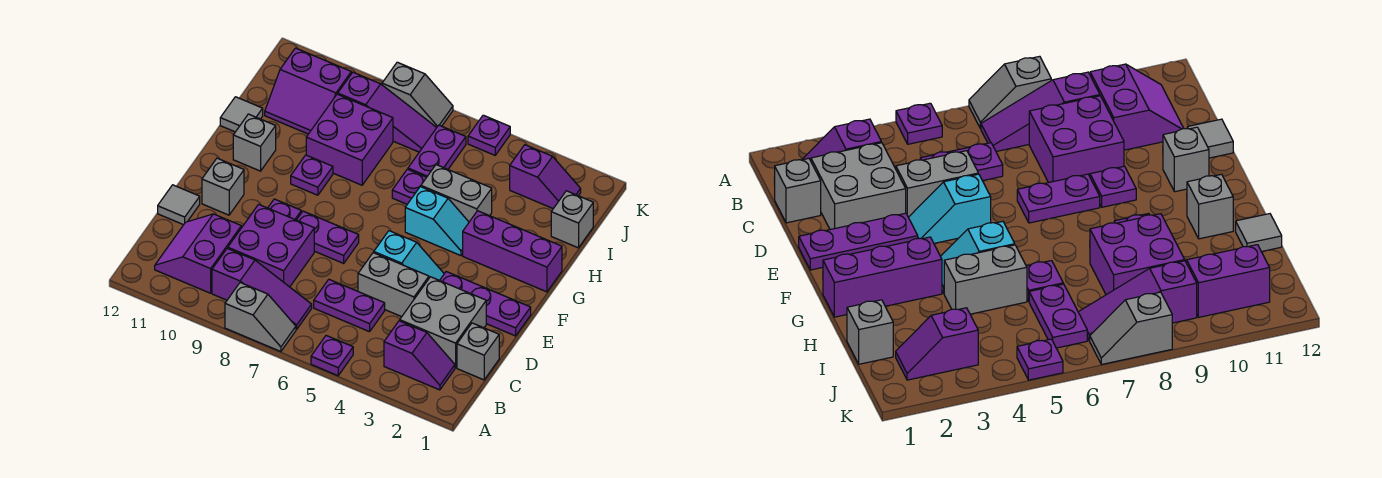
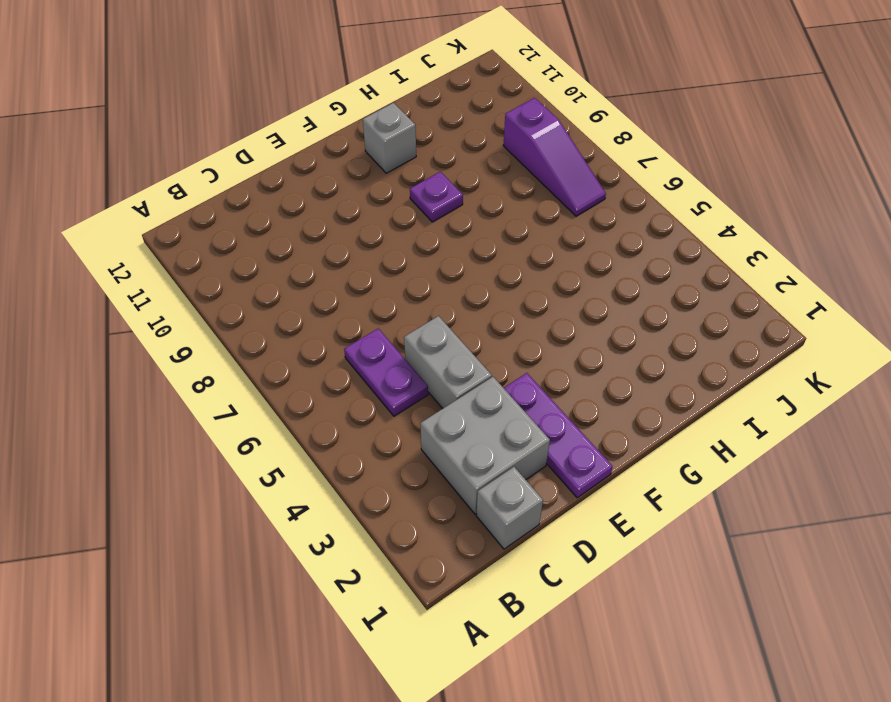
none -> purple plate A5 level 1
none -> grey slope A7:A8 level 1 top 8
none -> purple slope B2:B3 level 1 top 3
none -> purple slope B7:B9 level 1 top 9

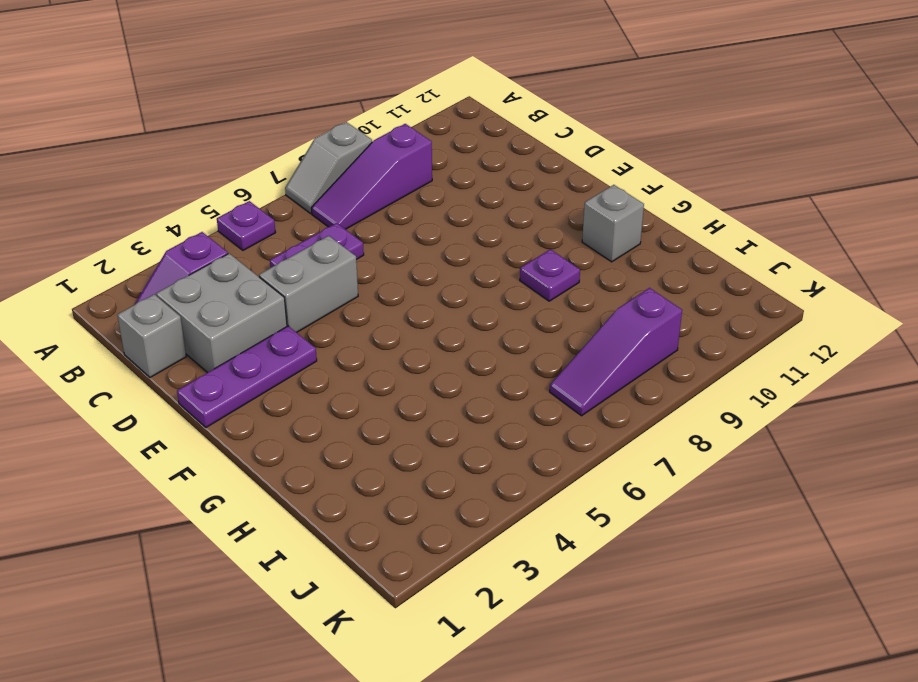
none -> purple slope B10:C11 level 1 top 10
none -> purple brick C8:D9 level 1
none -> grey tile D12 level 1
none -> cyan slope E4:E5 level 1 top 5

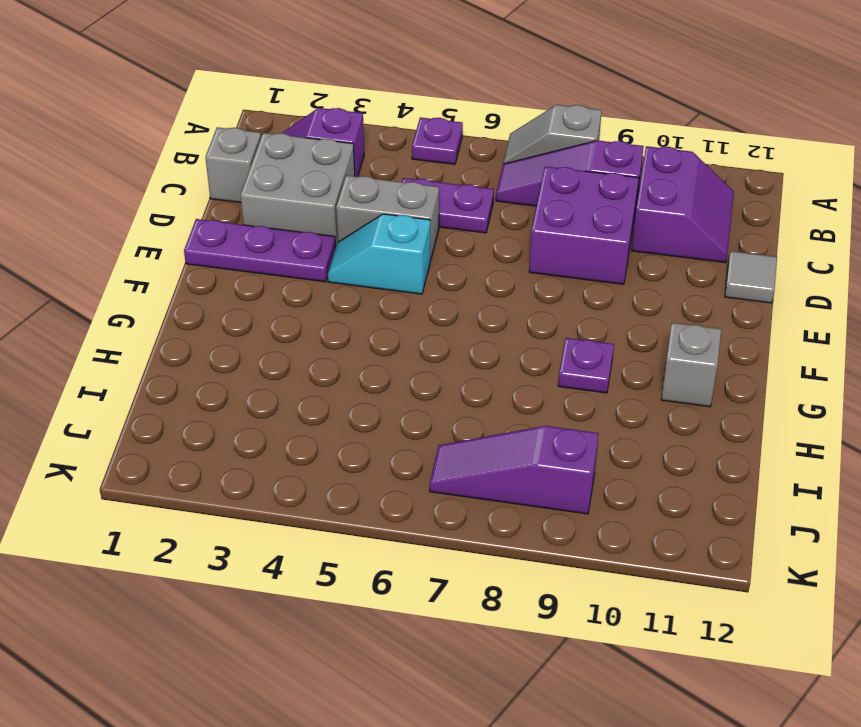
none -> purple plate E7:E8 level 1
none -> purple plate E9 level 1
none -> grey brick E11 level 1
none -> purple brick G1:G3 level 1

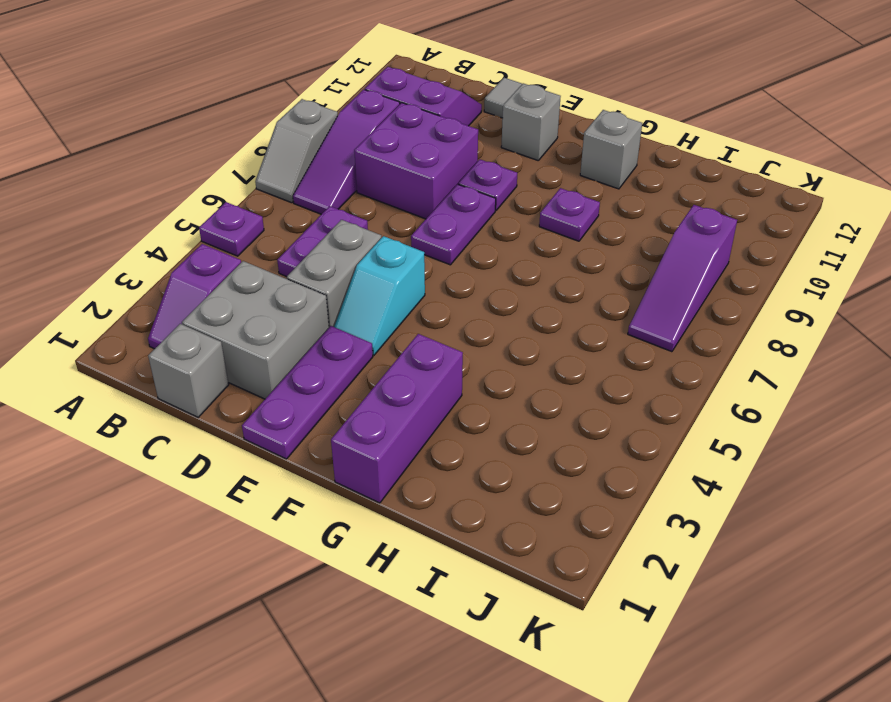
none -> cyan slope G4:G5 level 1 top 5
none -> grey brick H4:H5 level 1
none -> purple plate H6 level 1
none -> purple brick H8:I9 level 1

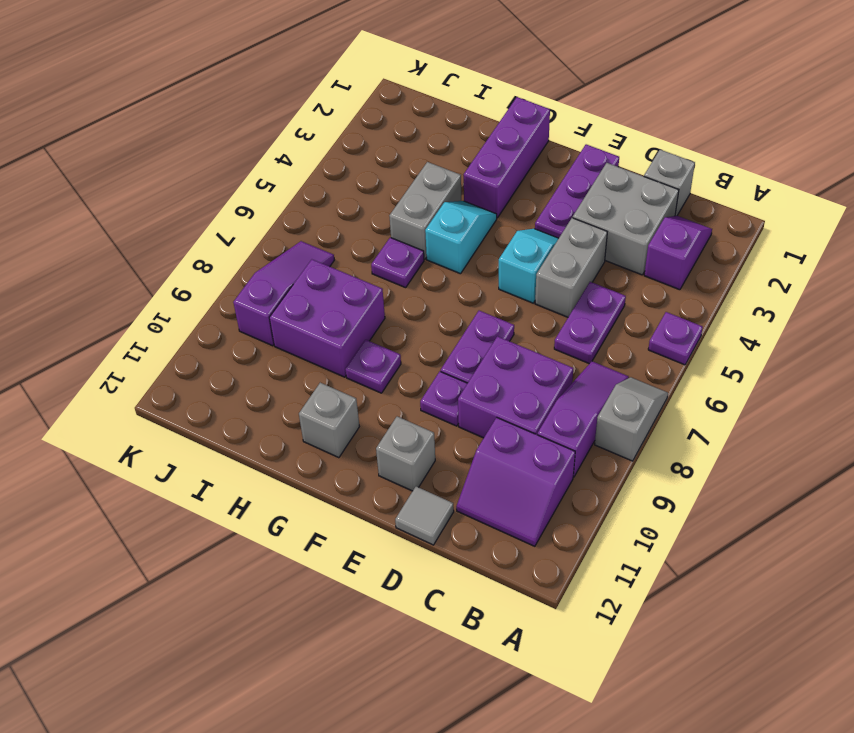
none -> grey tile H12 level 1
none -> grey brick I1 level 1
none -> purple plate I6:J6 level 1
none -> purple slope I10:J11 level 1 top J

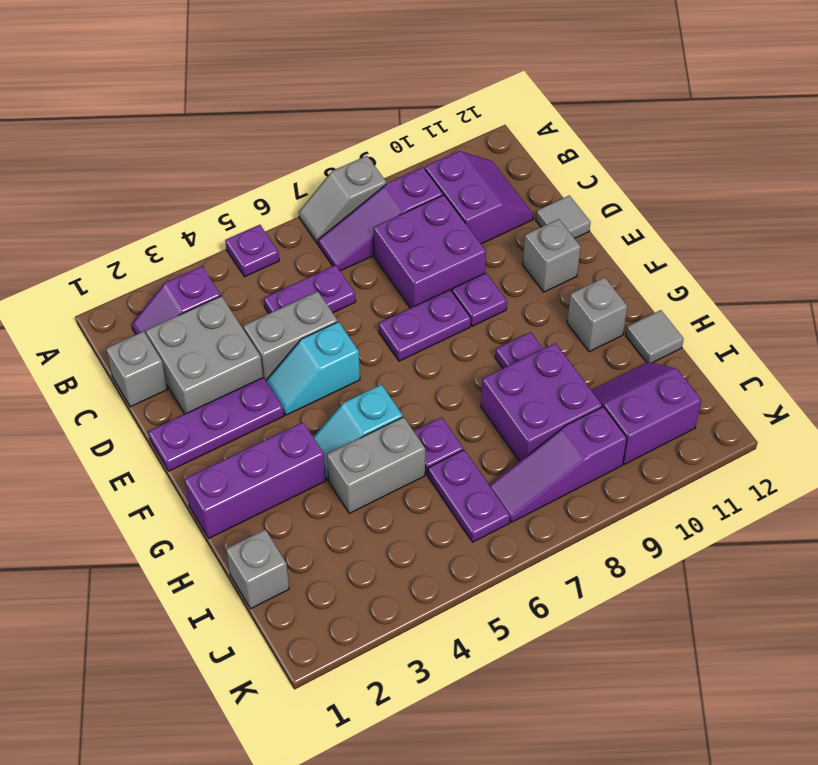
none -> purple slope J2:J3 level 1 top 3
none -> purple plate K5 level 1
none -> grey slope K7:K8 level 1 top 8

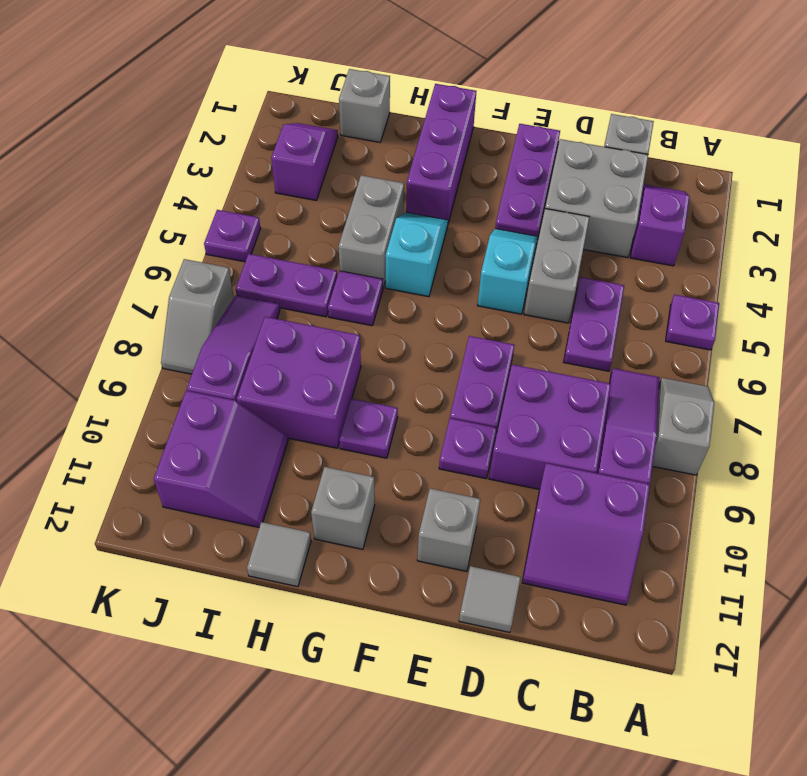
grey slope K7:K8 level 1 top 7 -> grey slope K7:K8 level 1 top 8

